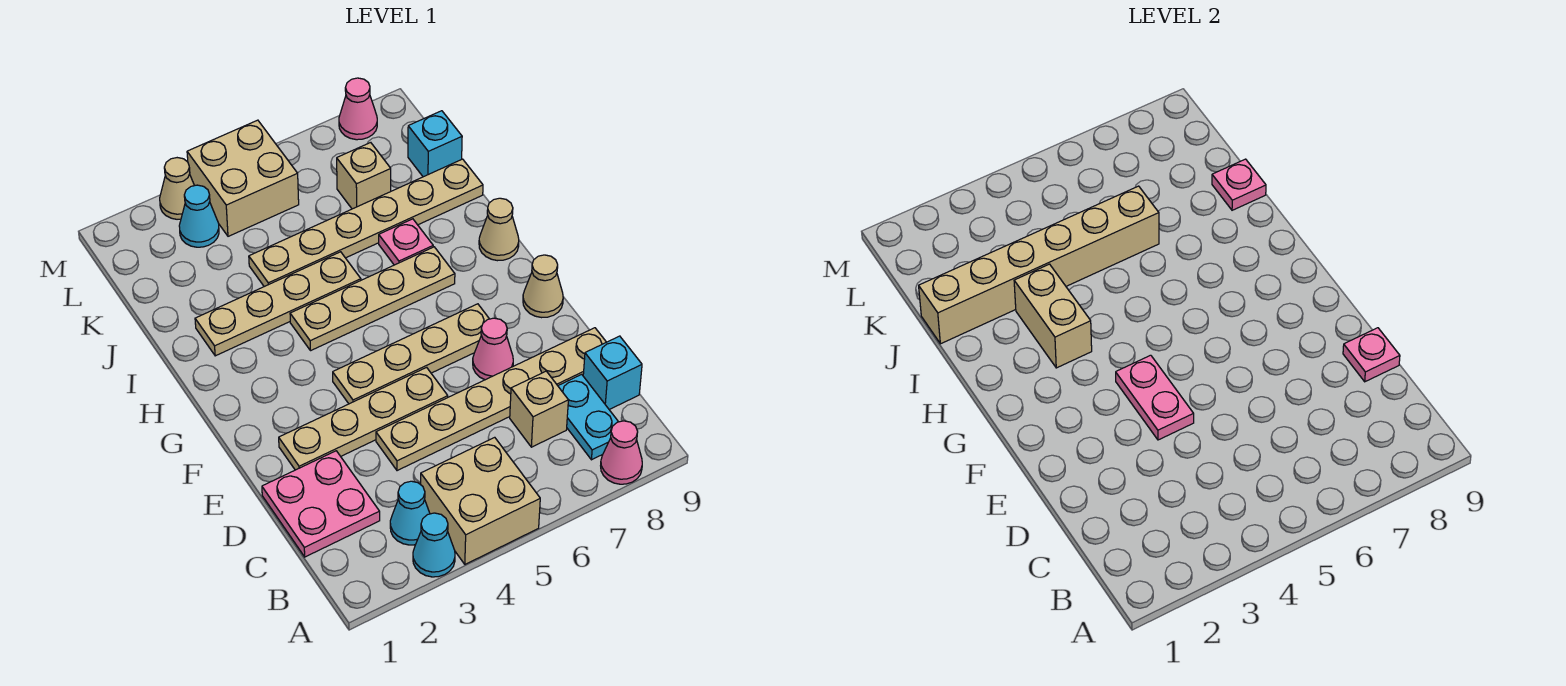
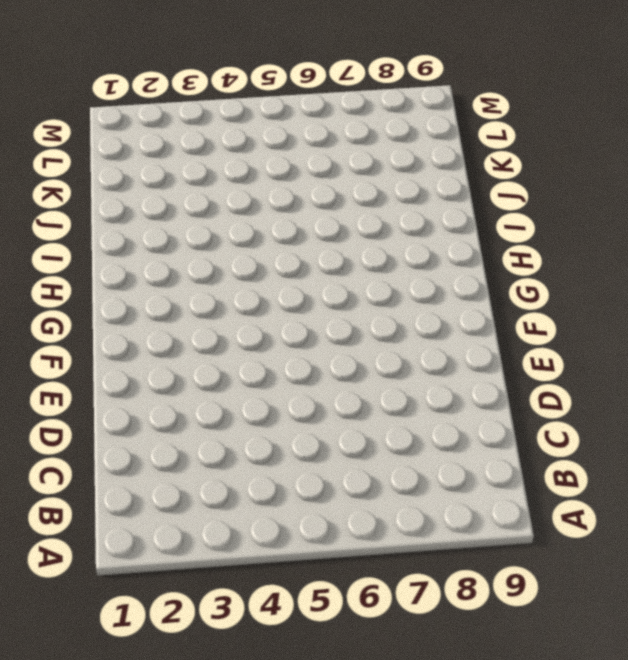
none -> cyan cone A3 level 1
none -> tan brick A4:B5 level 1
none -> pink cone A8 level 1

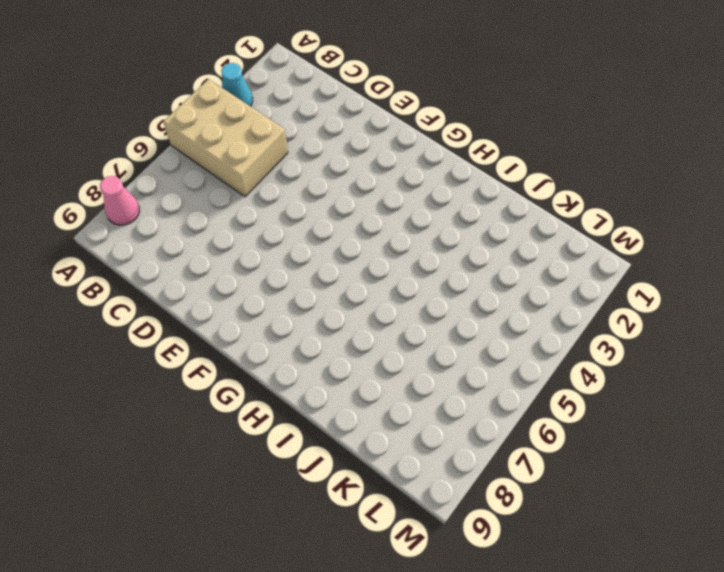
tan brick A4:C5 level 1 -> tan brick A4:B5 level 1
none -> cyan cone B3 level 1
none -> cyan plate B8:C8 level 1
none -> pink plate C1:D2 level 1

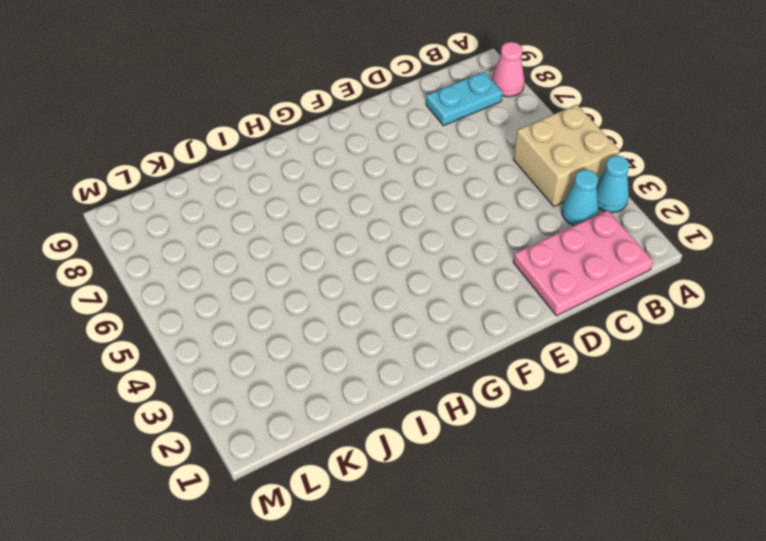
pink plate B1:D2 level 1 -> pink plate C1:D2 level 1
none -> tan brick C7 level 1
none -> cyan brick C9 level 1
none -> tan plate D4:D9 level 1

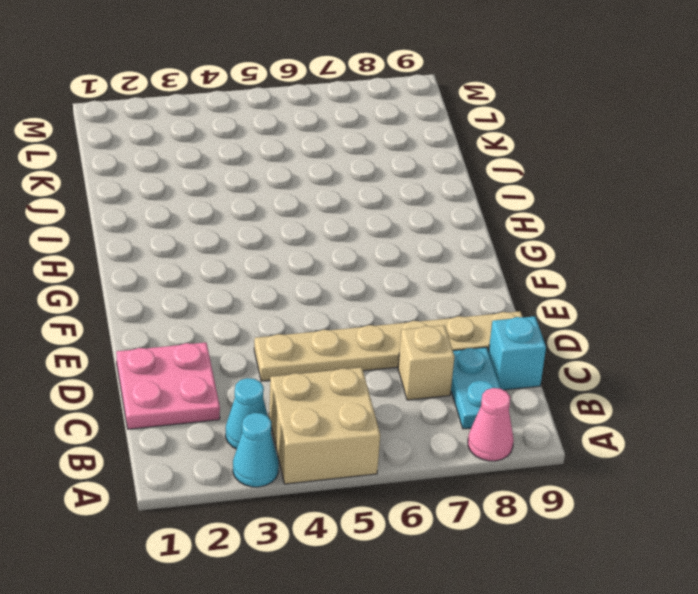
none -> tan plate E2:E5 level 1
none -> pink cone E7 level 1
none -> tan plate F4:F7 level 1

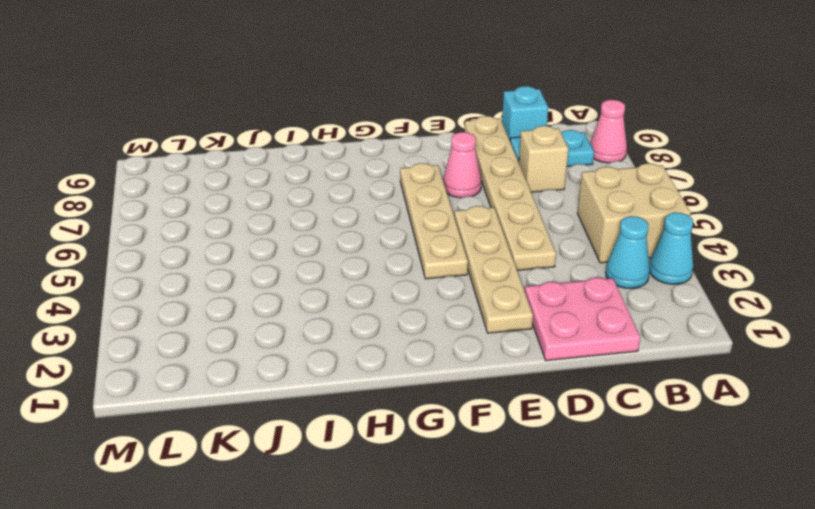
none -> tan cone F9 level 1
none -> tan plate H4:H7 level 1
none -> tan cone H9 level 1

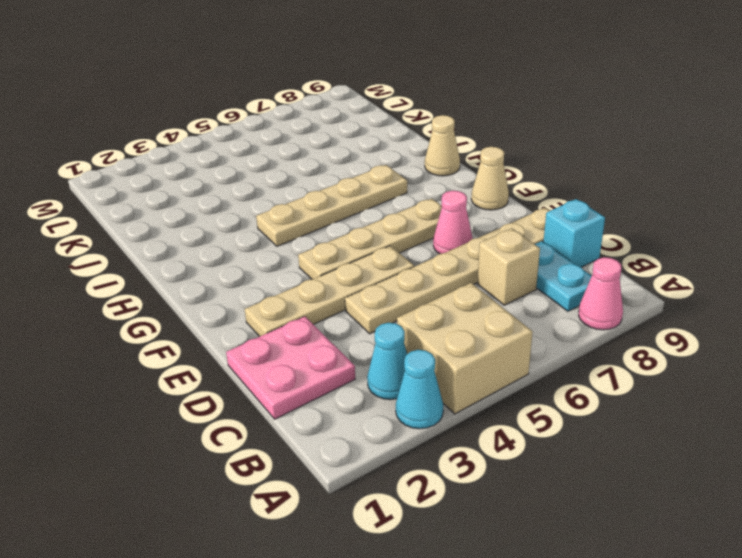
none -> tan plate I2:I5 level 1
none -> pink plate I7 level 1
none -> tan plate J4:J9 level 1

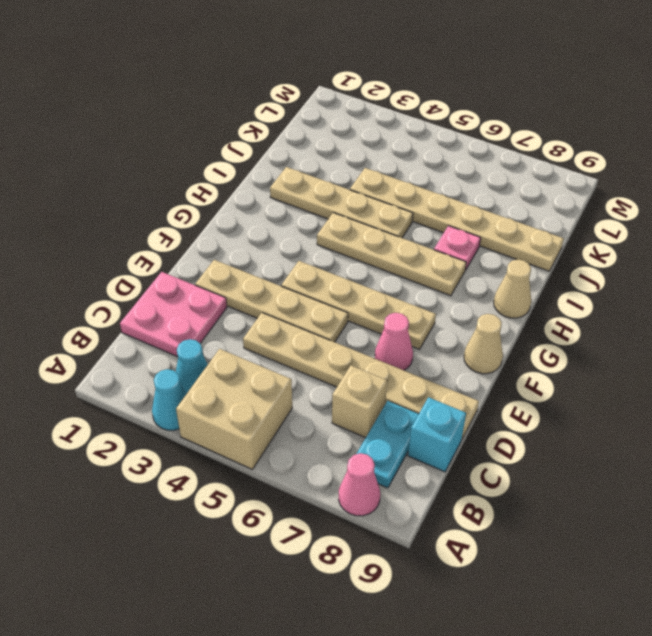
none -> tan brick K7 level 1
none -> cyan brick K9 level 1
none -> cyan cone L3 level 1

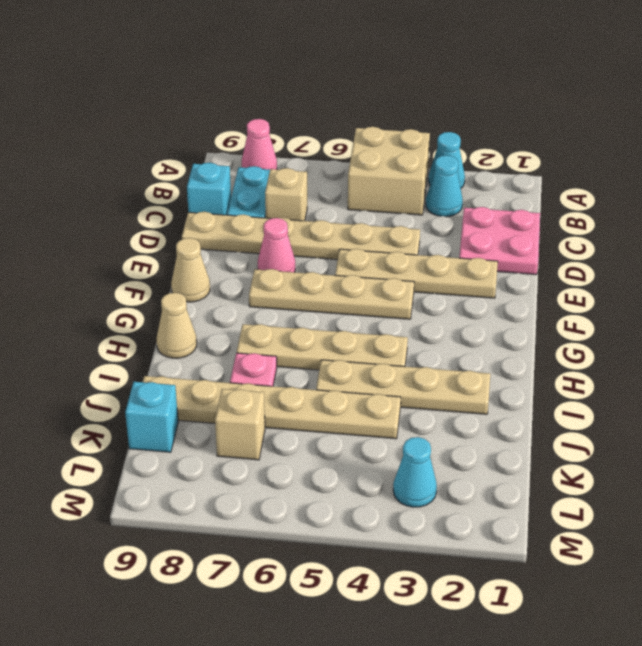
none -> tan brick L4:M5 level 1
none -> tan cone M3 level 1
none -> pink cone M8 level 1

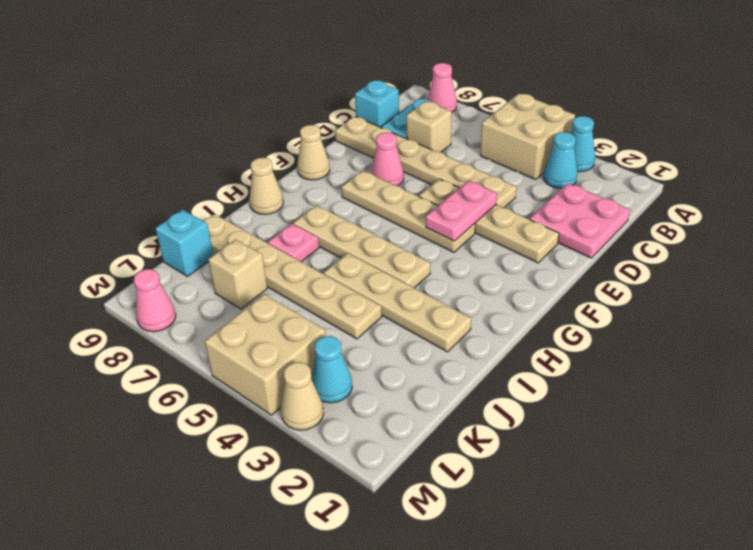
none -> pink plate D9 level 2
none -> tan brick H3:I3 level 2
none -> tan brick J1:J6 level 2

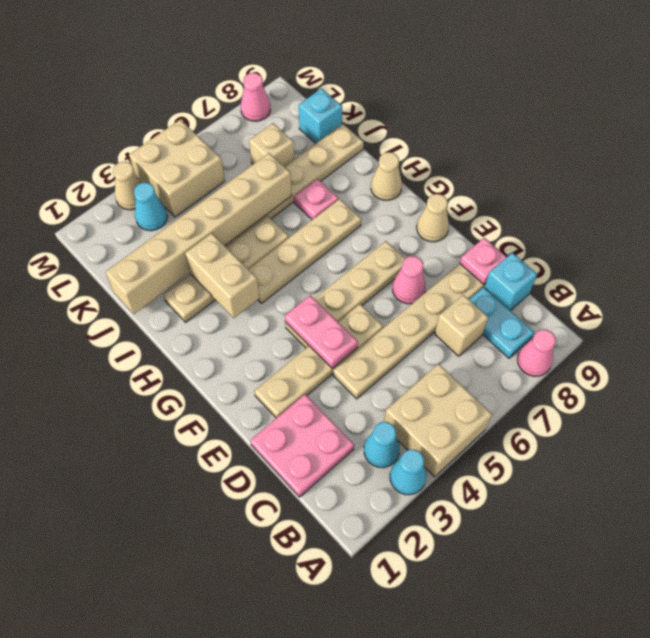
none -> pink plate J9 level 2

